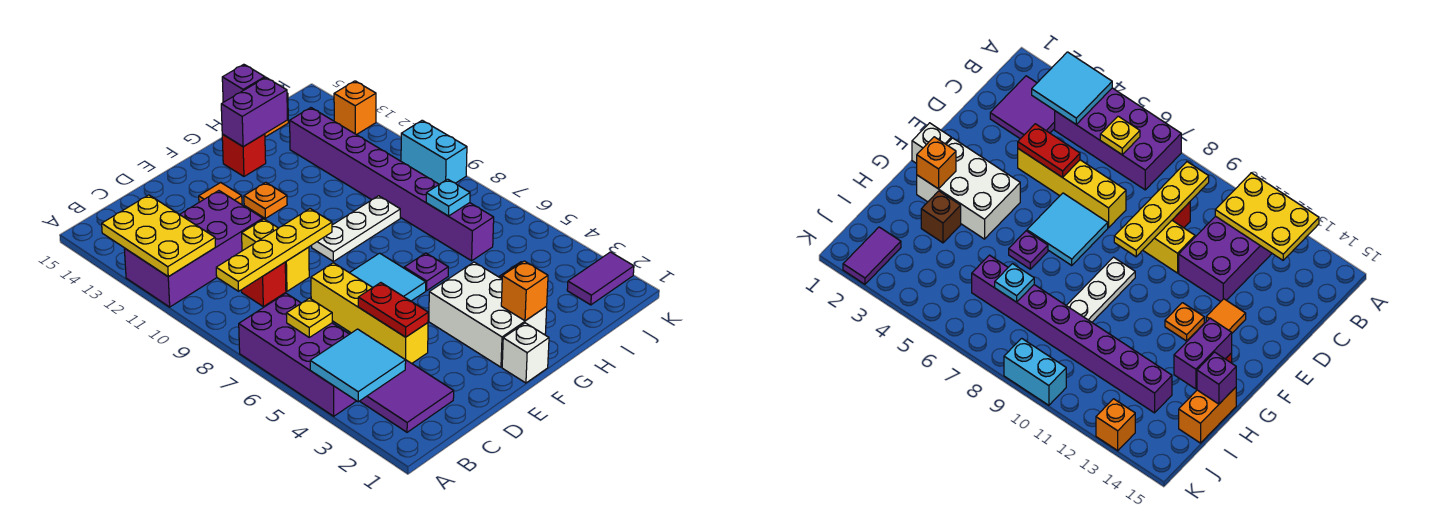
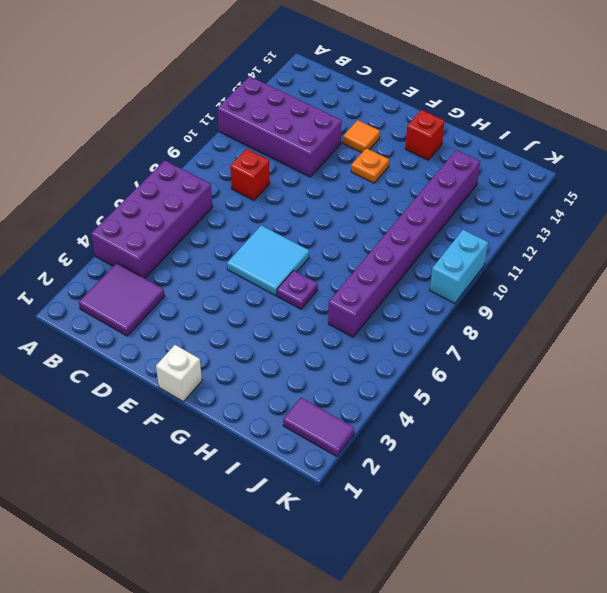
none -> yellow brick D4:D7 level 1
none -> yellow brick D9:D10 level 1
none -> white brick F2:G4 level 1

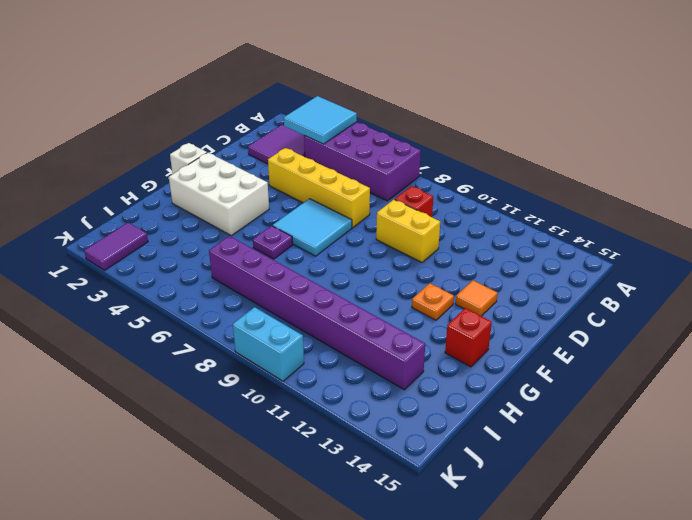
none -> purple brick A11:D12 level 1
none -> white plate F9:H9 level 1
none -> brown brick H3 level 1

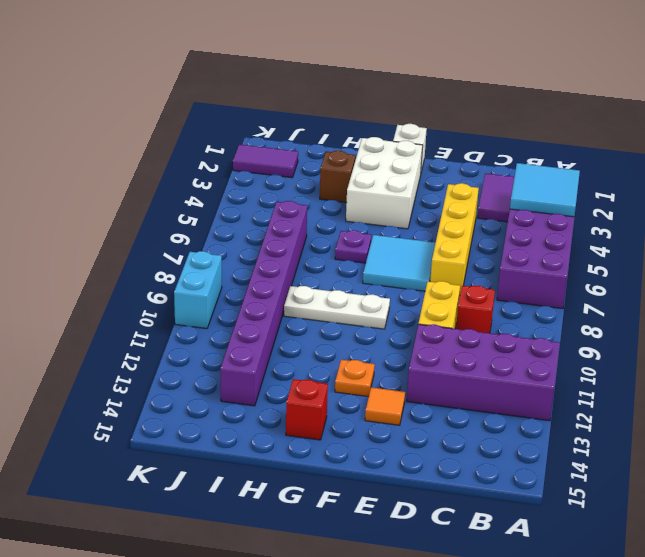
none -> orange brick H15:I15 level 1
none -> orange brick K13 level 1
none -> yellow plate A11:B13 level 2

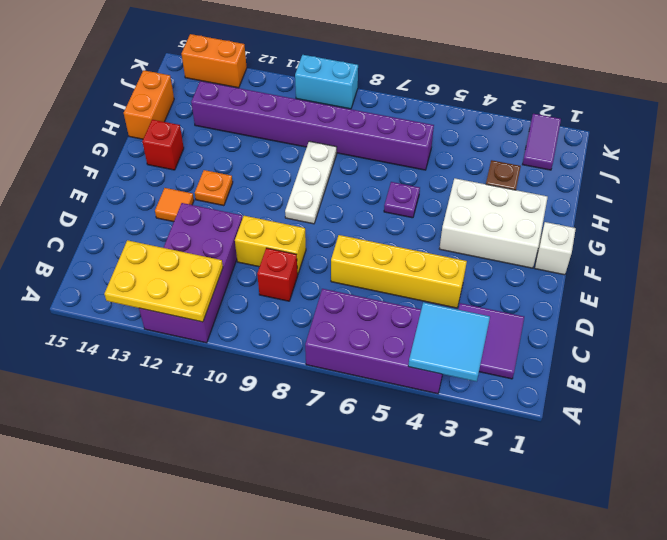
orange brick K13:K14 level 1 -> orange brick K13 level 1
none -> cyan tile E6:F7 level 1
none -> yellow plate B6 level 2
none -> yellow plate B9:E9 level 2

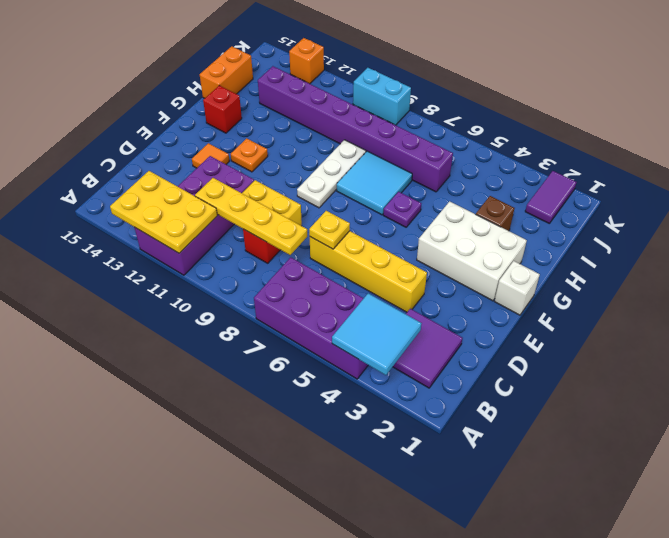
yellow plate C8:C11 level 2 -> yellow plate B9:E9 level 2
yellow plate D7 level 2 -> yellow plate B6 level 2
cyan tile G7:H8 level 1 -> cyan tile E6:F7 level 1
none -> red plate D4:D5 level 2
none -> orange brick G2 level 2
none -> purple brick G14:H14 level 2

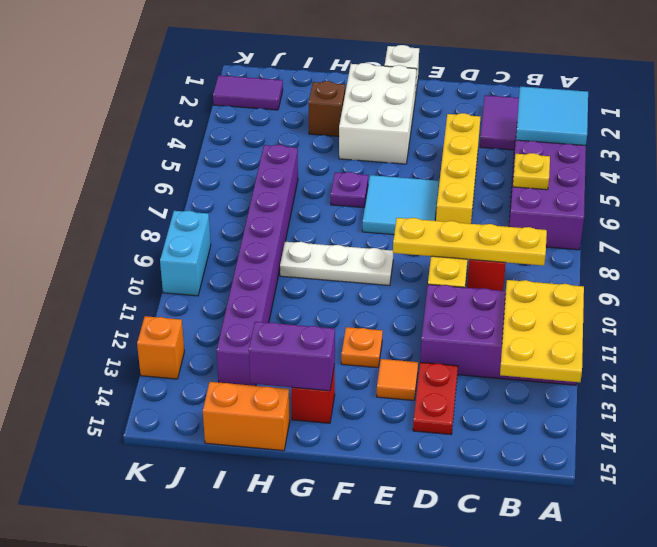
red plate D13:D14 level 1 -> red plate D4:D5 level 2
none -> orange brick G2 level 2
none -> purple brick H15 level 2
none -> cyan plate I7 level 2

